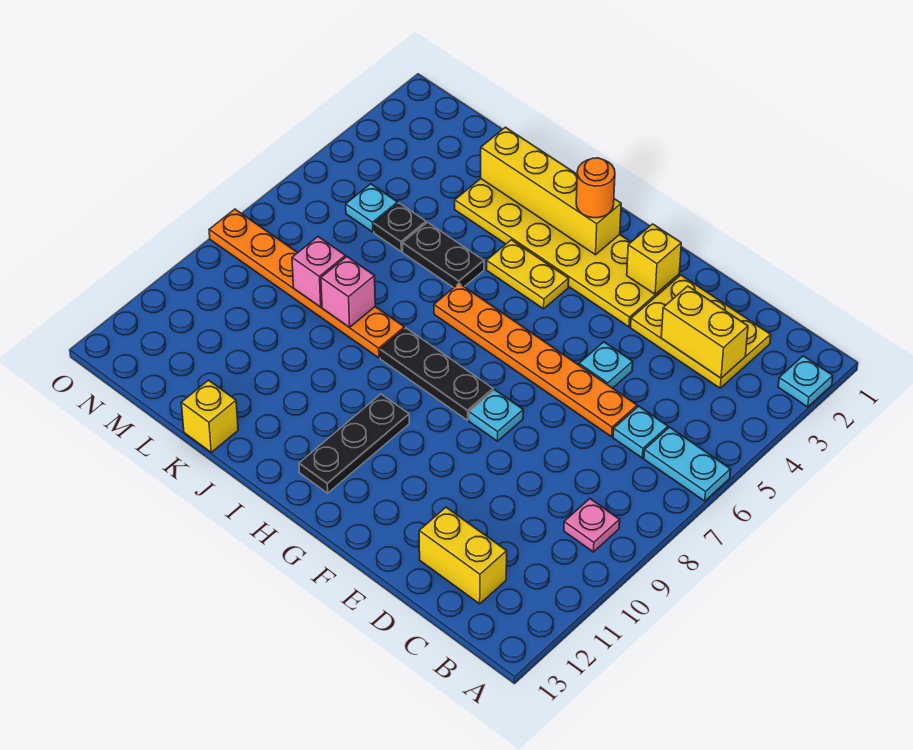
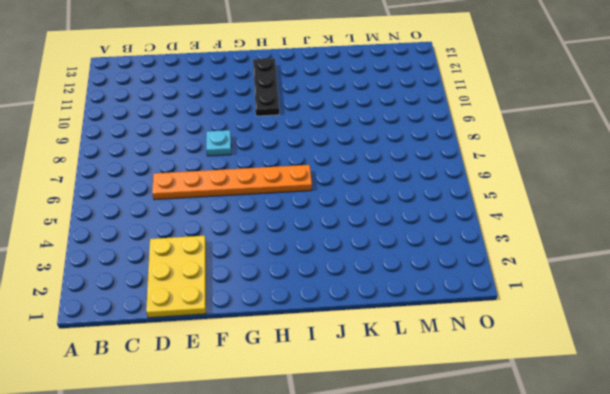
yellow plate D1:E3 level 1 -> yellow plate C2:E3 level 1
none -> cyan plate A2 level 1
none -> cyan plate A6:B6 level 1
none -> pink plate B9 level 1

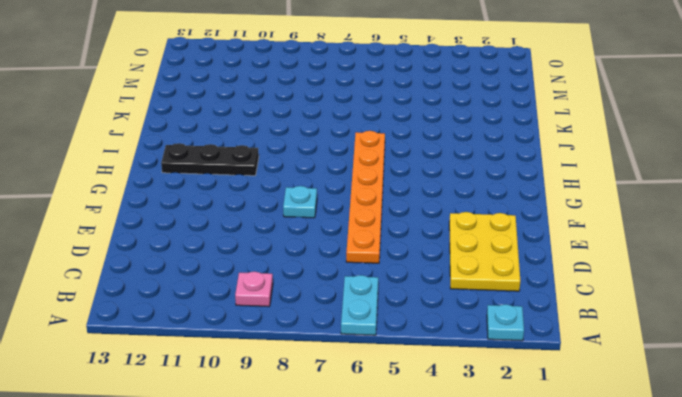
none -> cyan plate C6 level 1
none -> yellow brick C12:D12 level 1
none -> cyan plate E5 level 1

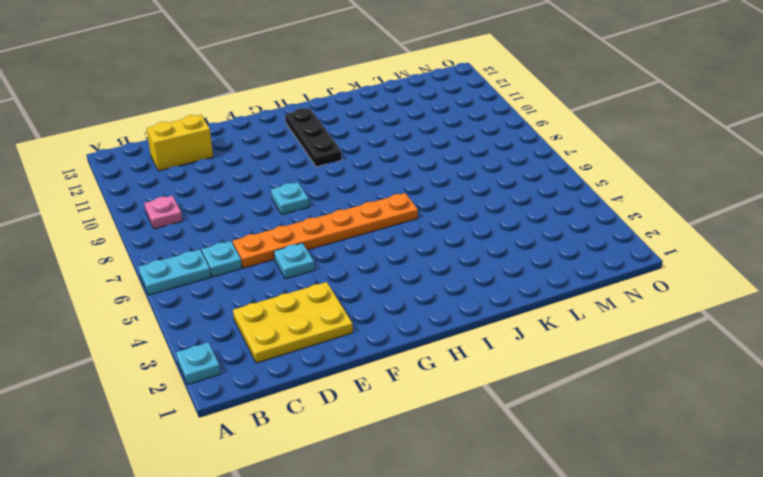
none -> yellow plate F2:K3 level 1
none -> black plate G8:I8 level 1
none -> yellow plate H4:I4 level 1

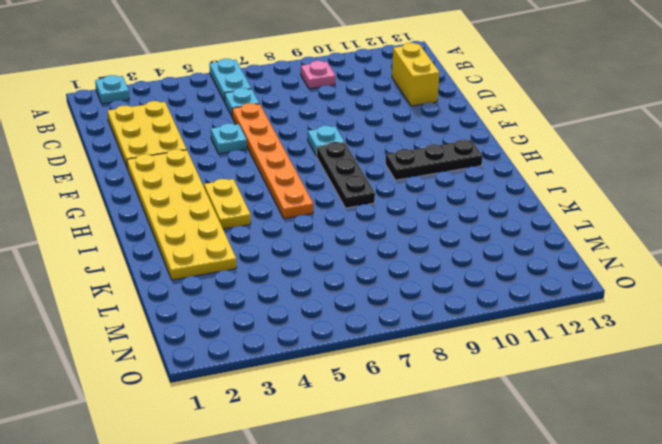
none -> black plate J5:K5 level 1
none -> orange plate J8:O8 level 1
none -> yellow brick K13 level 1

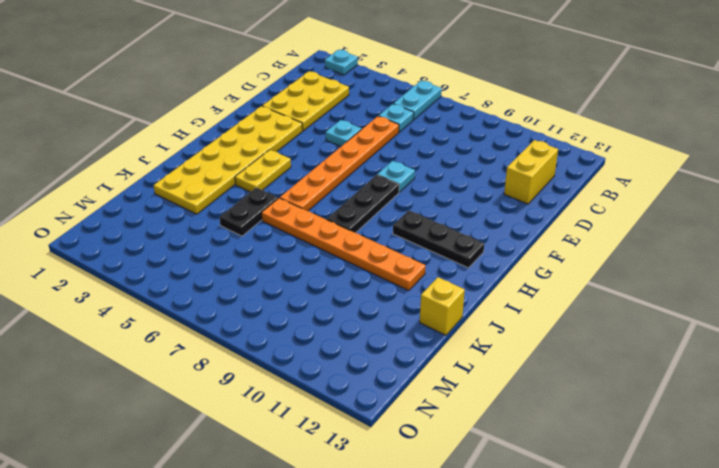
orange plate J6:J11 level 1 -> orange plate J8:O8 level 1
none -> pink plate B9 level 1
none -> black plate L5 level 1
none -> cyan plate M5 level 1

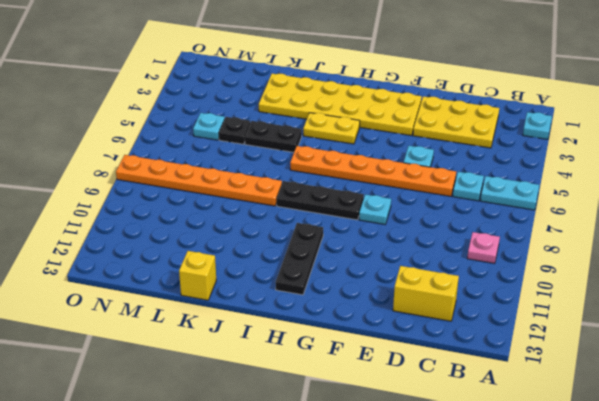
none -> yellow brick C3:D3 level 2
none -> yellow brick F2 level 2
none -> yellow brick H2:K2 level 2

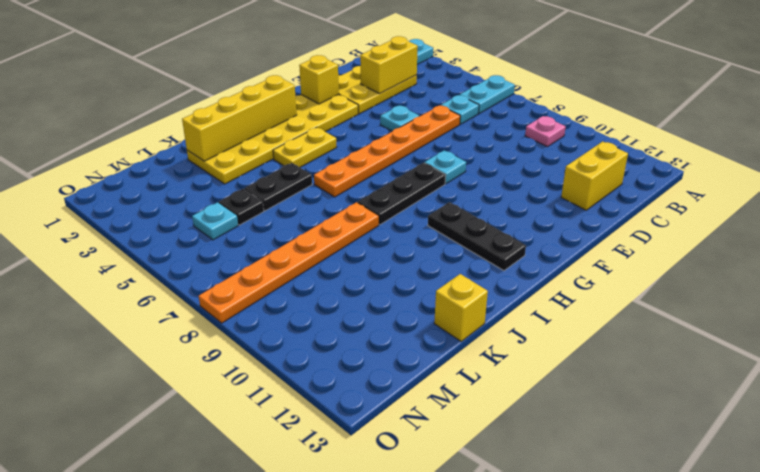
none -> pink brick K8 level 2
none -> pink brick L8 level 2
none -> orange round brick H2 level 3

